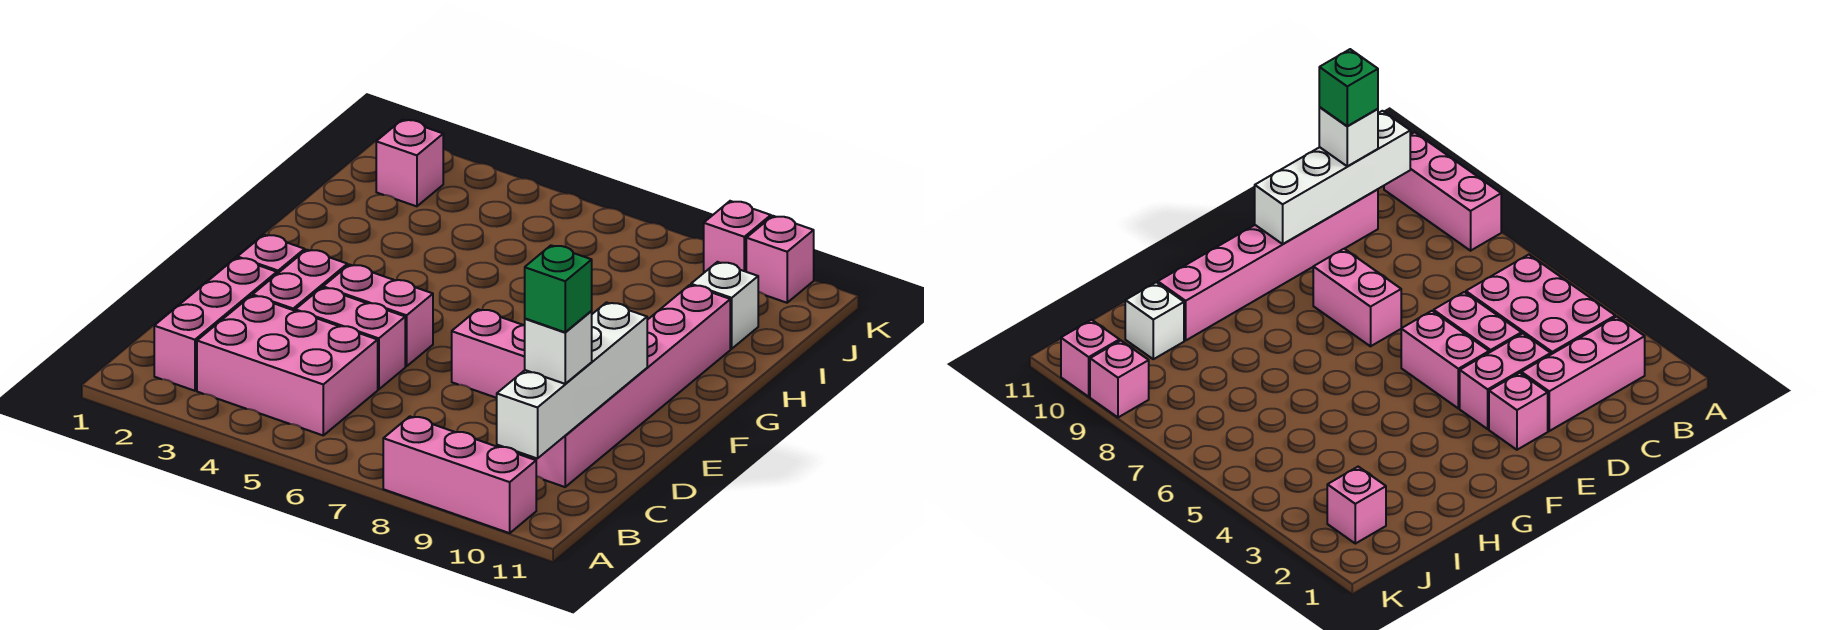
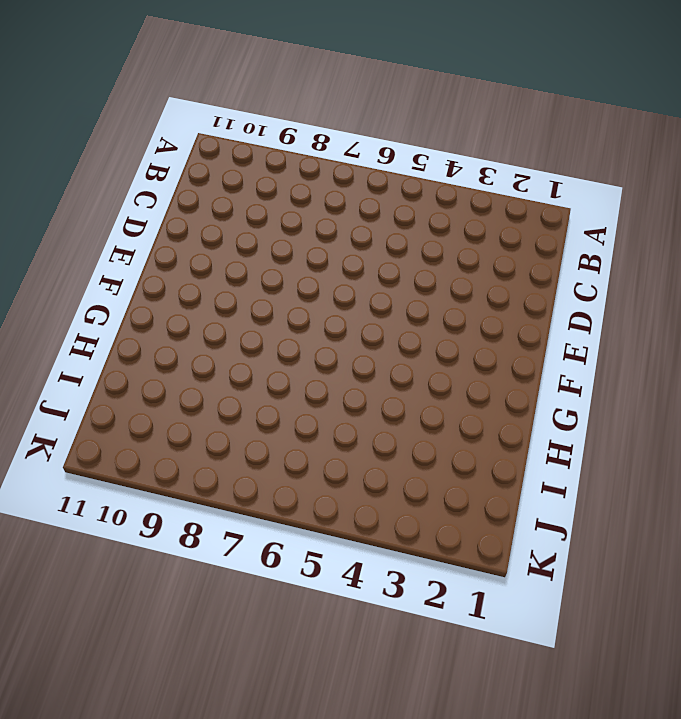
none -> pink brick A8:A10 level 1
none -> pink brick B2:D2 level 1
none -> pink brick B3:C5 level 1

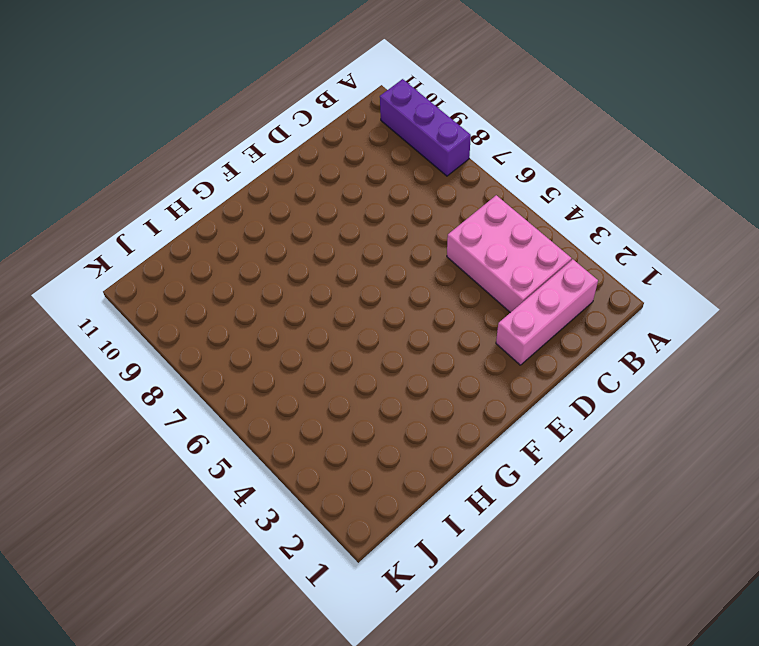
purple brick A8:A10 level 1 -> pink brick A8:A10 level 1
none -> pink brick C10:H10 level 1
none -> pink brick D3:E3 level 1
none -> pink brick D4:D5 level 1

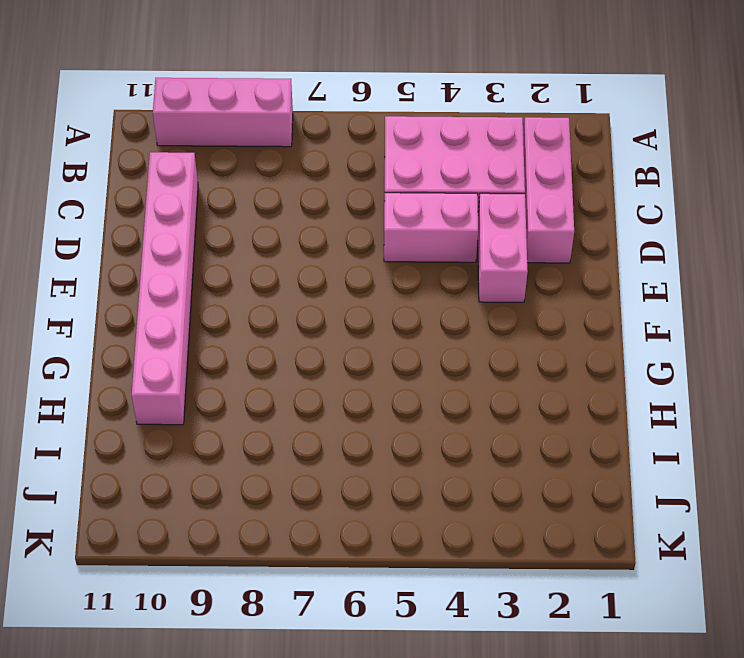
none -> pink brick E2 level 1
none -> pink brick E4:E5 level 1
none -> pink brick E7:E8 level 1

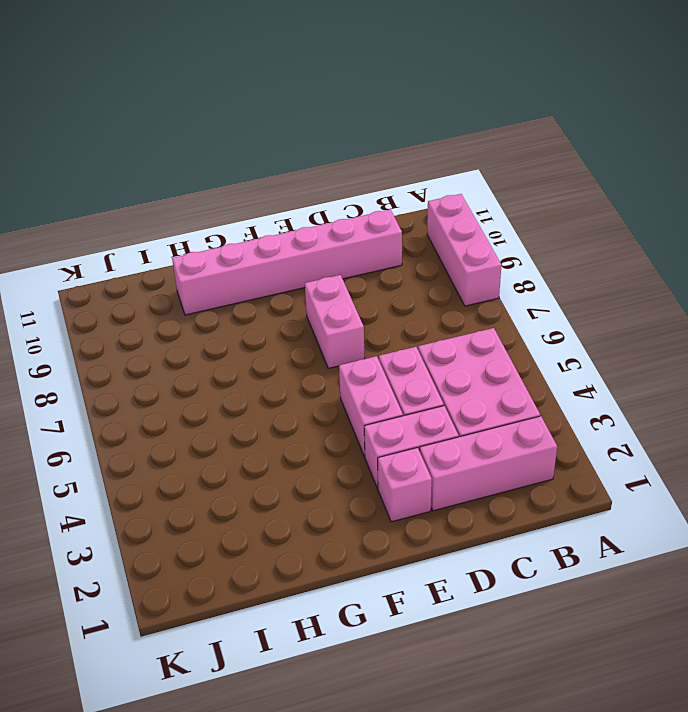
none -> white brick I10 level 1
none -> pink brick J2 level 1
none -> pink brick K9 level 1

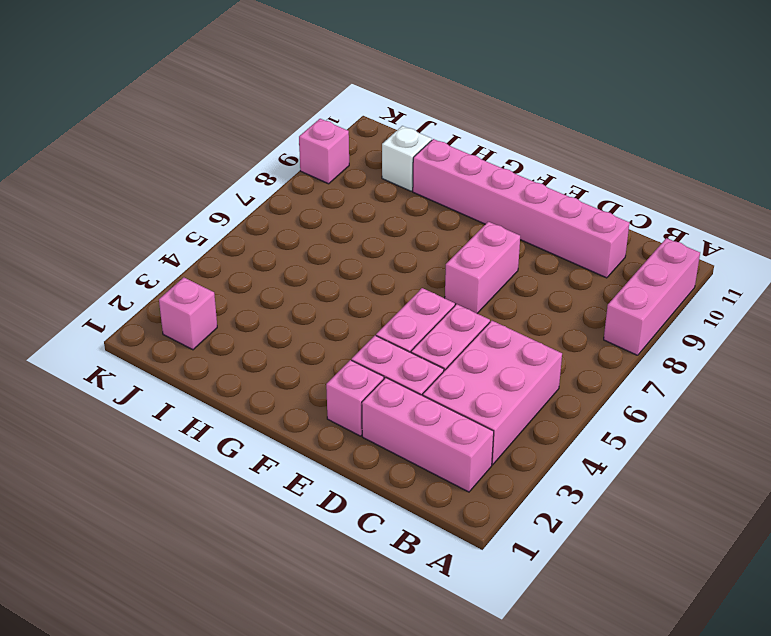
none -> pink brick K10 level 1
none -> white brick B10:E10 level 2
none -> white brick C10 level 3

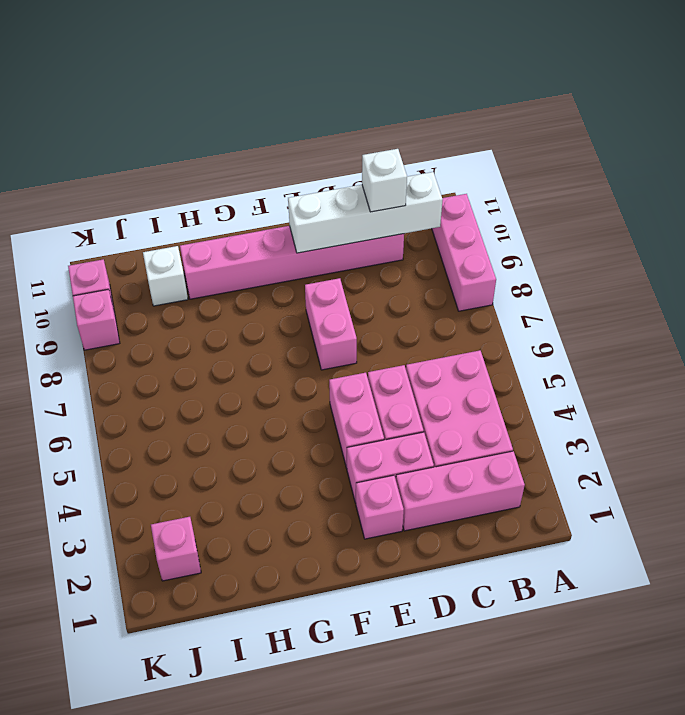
none -> green brick C10 level 4

